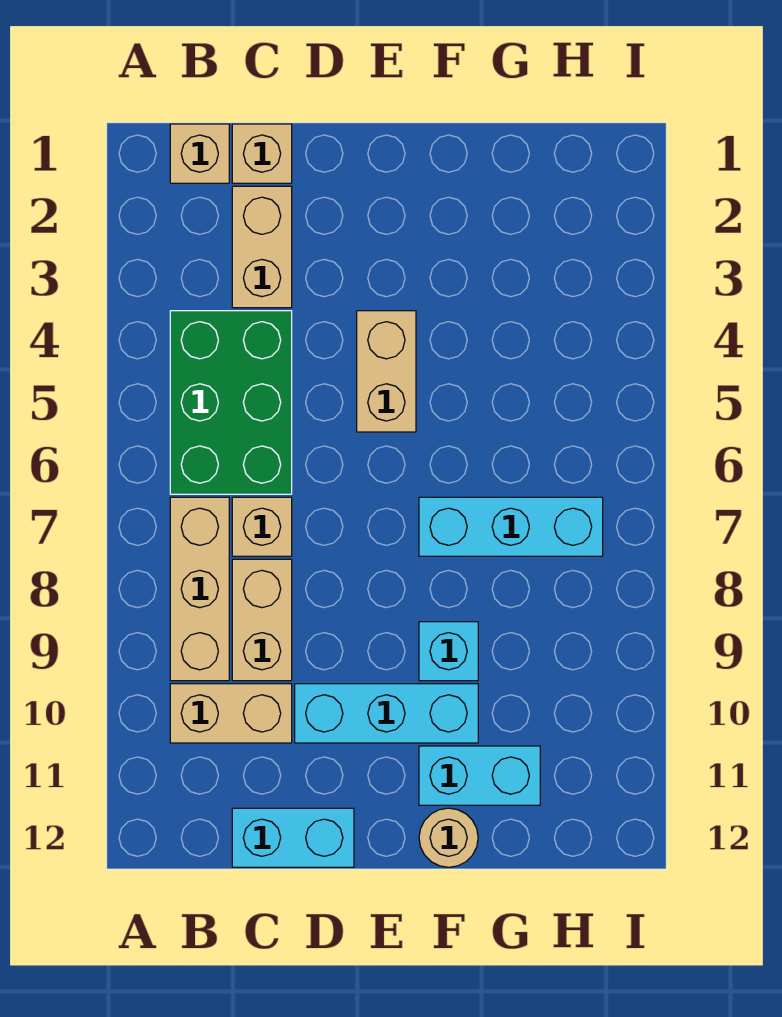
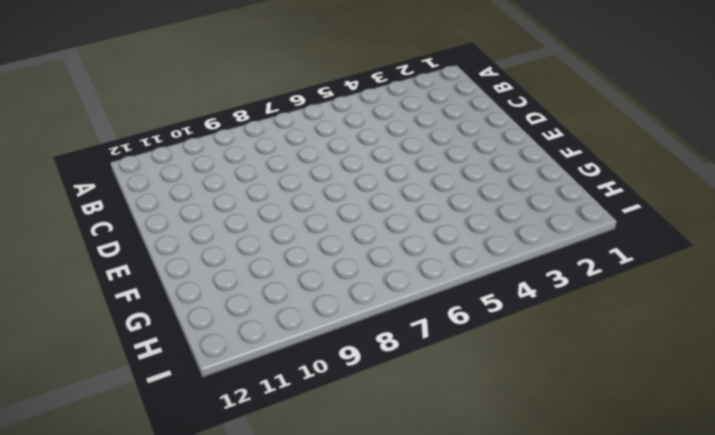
none -> tan brick B1 level 1
none -> green brick B4:C6 level 1
none -> tan brick B7:B9 level 1

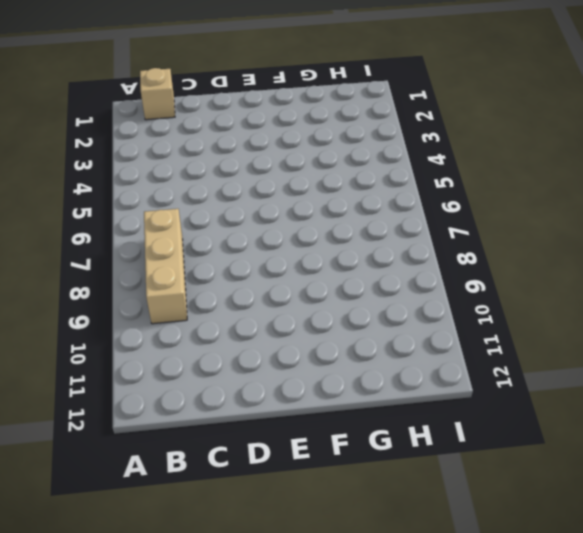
none -> green brick B4:C6 level 1
none -> tan brick B10:C10 level 1
none -> tan brick C1 level 1

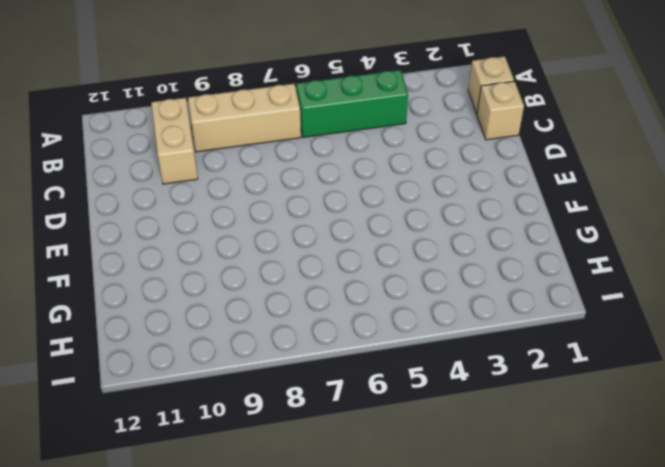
green brick B4:B6 level 1 -> green brick B4:C6 level 1
none -> tan brick C2:C3 level 1
none -> tan brick C7 level 1
none -> tan brick C8:C9 level 1

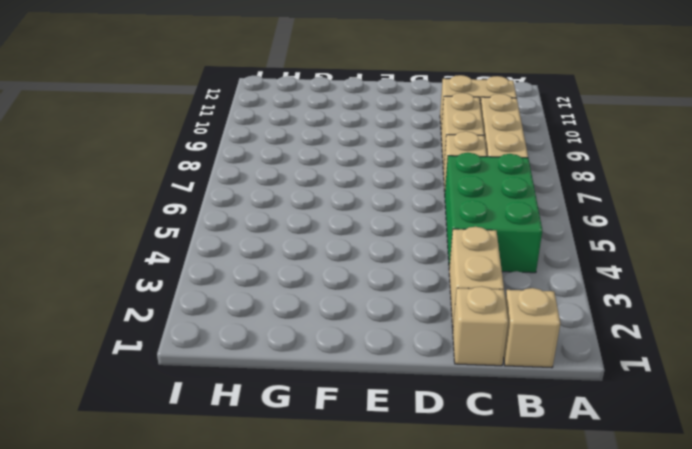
none -> cyan brick C12:D12 level 1
none -> cyan brick D10:F10 level 1
none -> tan brick E4:E5 level 1

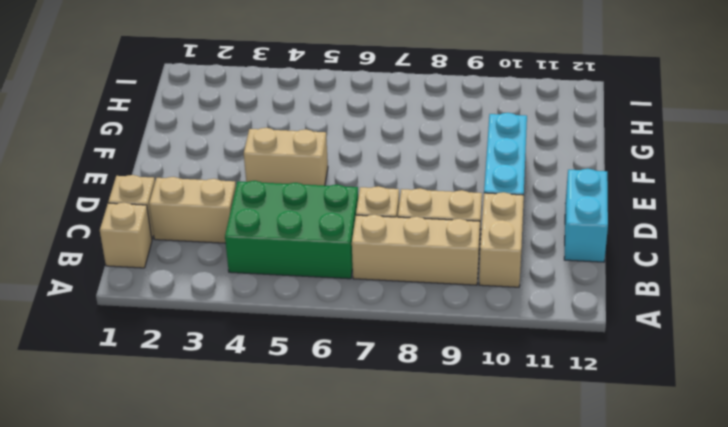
none -> cyan brick F7:H7 level 1
none -> cyan brick F9 level 1
none -> cyan brick F11:G11 level 1

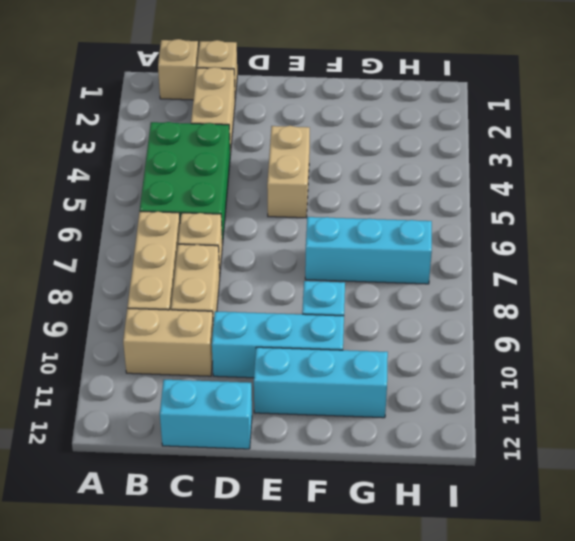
cyan brick E11:G11 level 1 -> cyan brick F11:G11 level 1
none -> tan round brick F12 level 1

